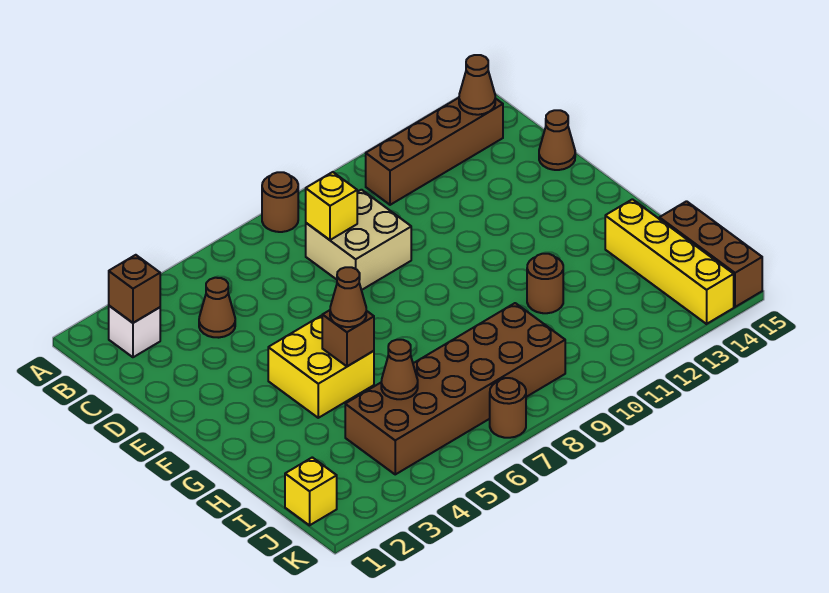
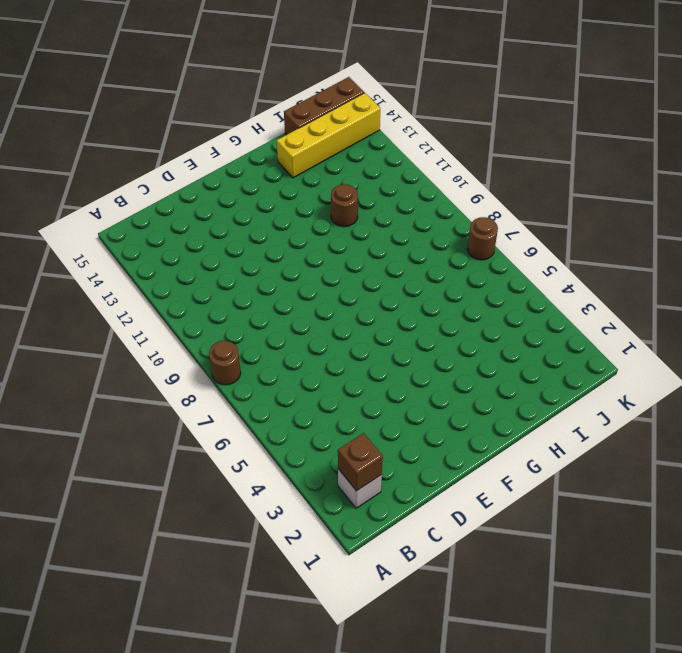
none -> brown brick B11:B14 level 1
none -> brown cone C4 level 1
none -> tan brick C8:D9 level 1

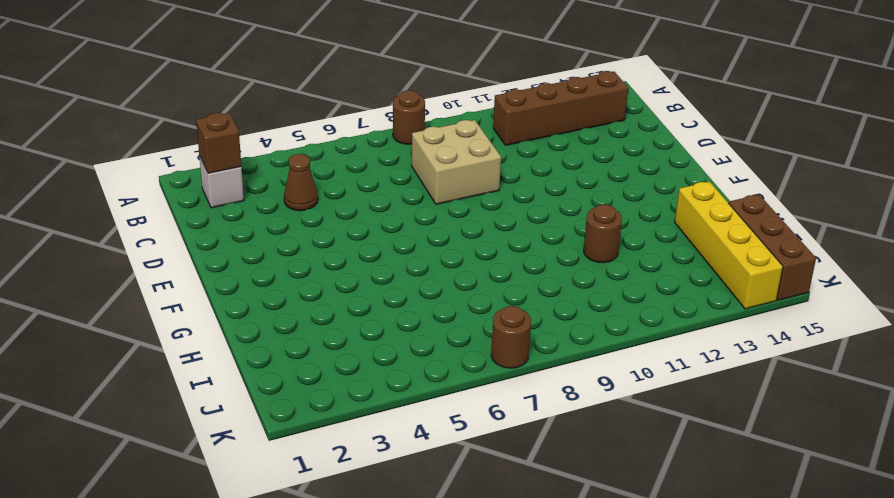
none -> brown cone D15 level 1
none -> yellow brick F4:G5 level 1
none -> brown brick I4:J9 level 1

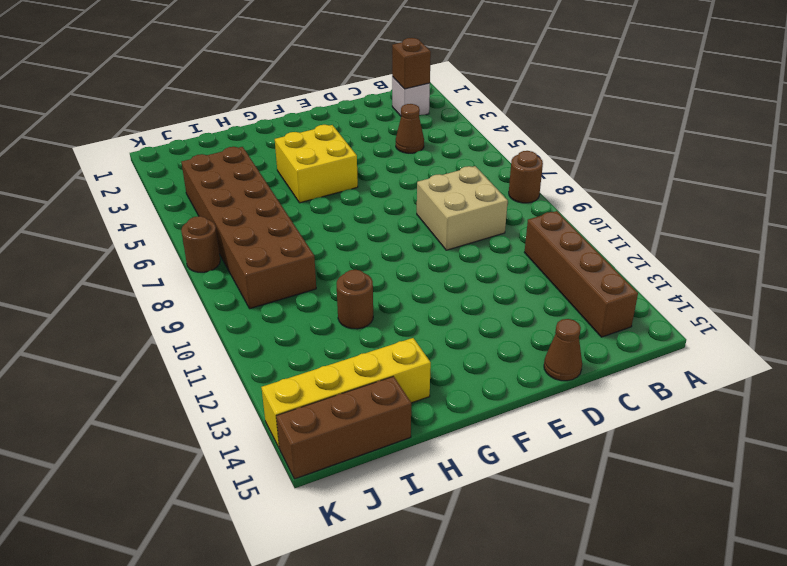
none -> yellow brick J1 level 1
none -> brown cone B14 level 2
none -> yellow brick C8 level 2

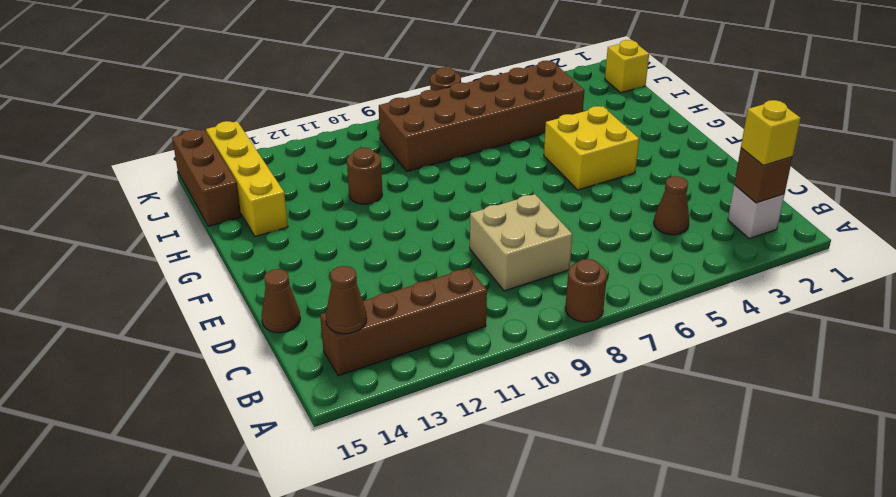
yellow brick B2 level 3 -> yellow brick C8 level 2
none -> brown brick G5 level 2
none -> brown cone I5 level 2
none -> brown cone G5 level 3

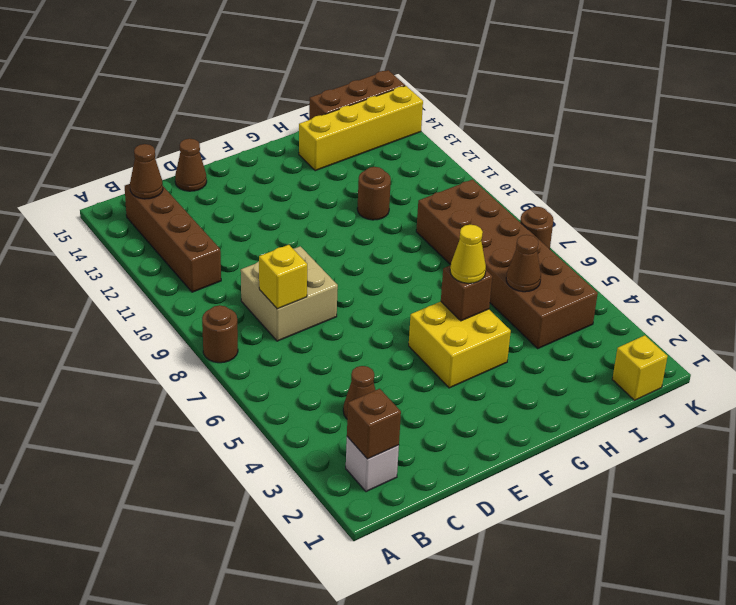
yellow cone G5 level 3 -> brown cone G5 level 3

